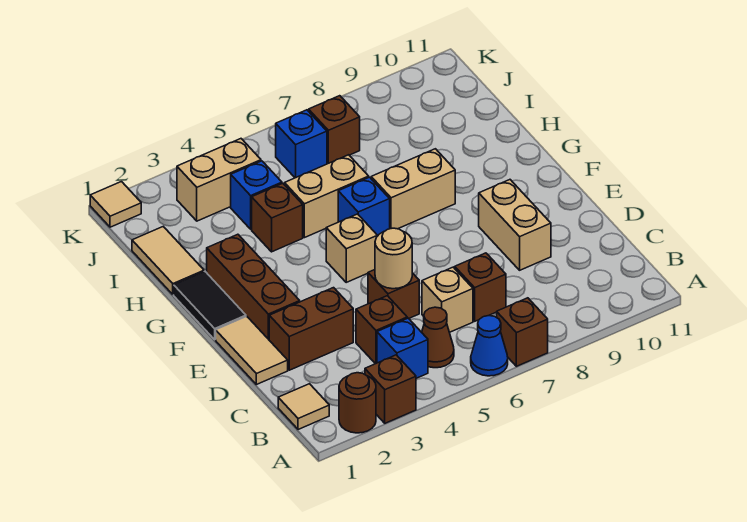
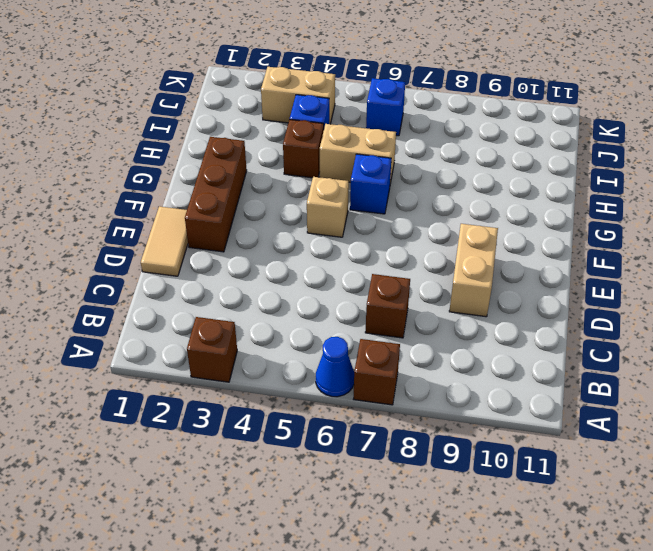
none -> brown round brick A2 level 1
none -> tan tile B1 level 1
none -> blue brick B4 level 1

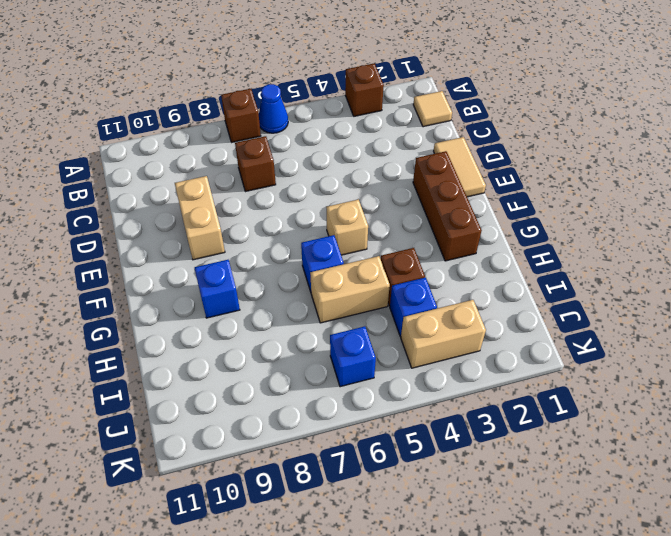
blue brick G9 level 1 -> blue brick B4 level 1
none -> brown round brick A2 level 1
none -> brown cone B5 level 1
none -> brown brick C4 level 1

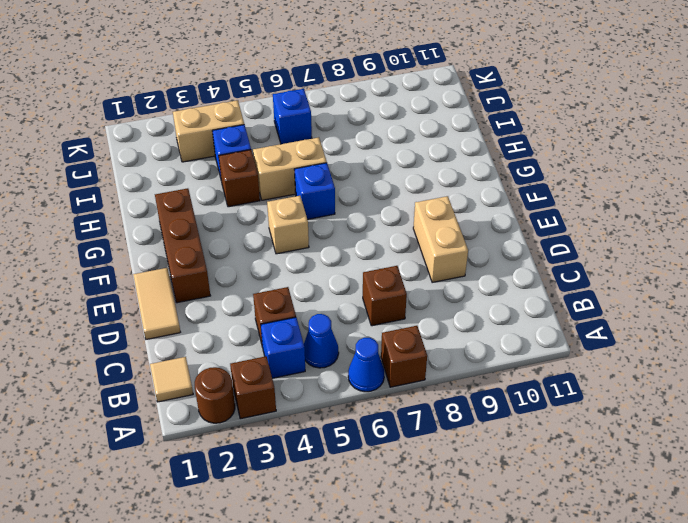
blue cone B5 level 1 -> brown cone B5 level 1
none -> tan brick C6 level 1
none -> brown brick D2:D3 level 1
none -> brown brick D5 level 1

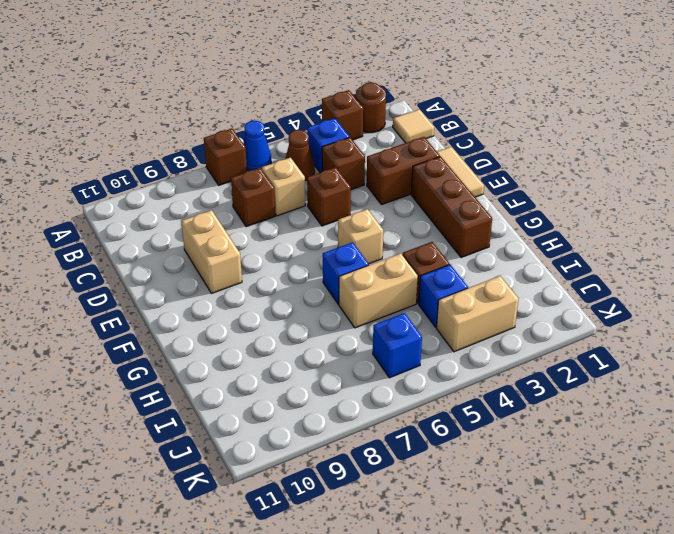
none -> black tile F1:G1 level 1
none -> tan brick G7:G8 level 1
none -> tan tile H1:I1 level 1

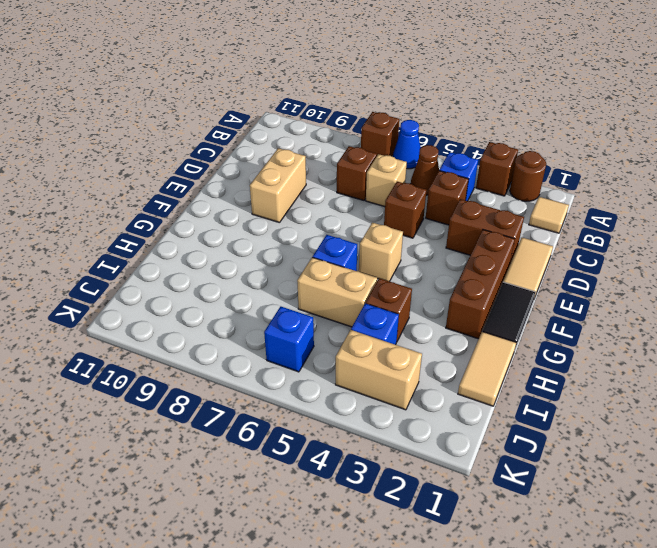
none -> tan brick G7:G8 level 1
none -> brown brick J7 level 1
none -> tan tile K1 level 1

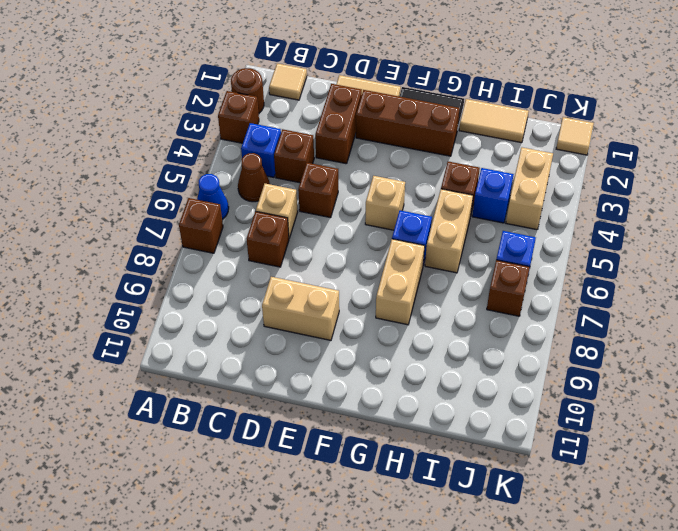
none -> tan round brick D5 level 2

